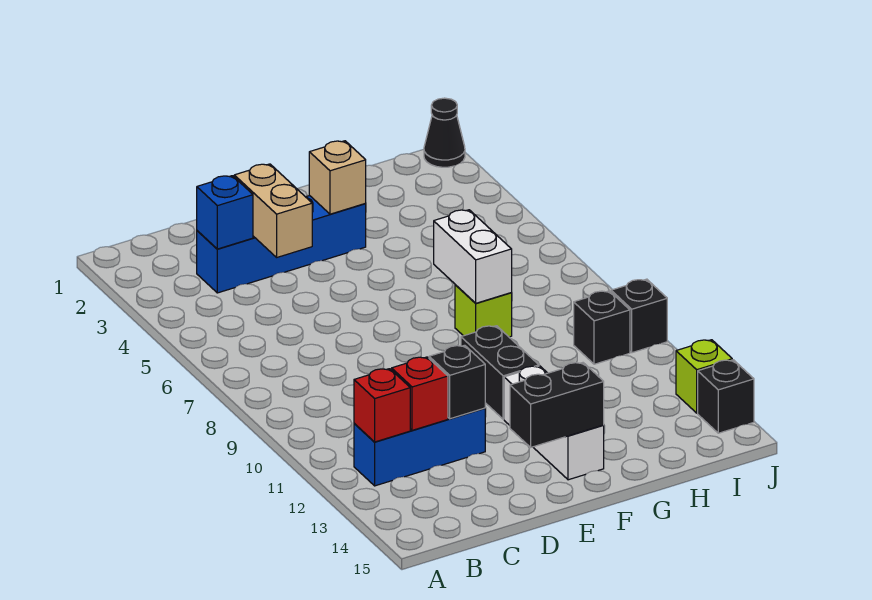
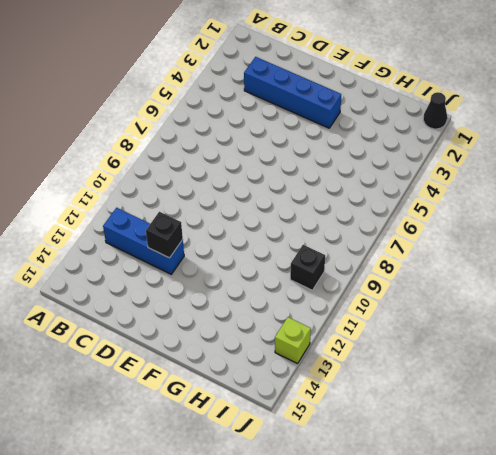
none -> black brick F10:F11 level 1
none -> white brick F12:F14 level 1
none -> lime brick G8 level 1

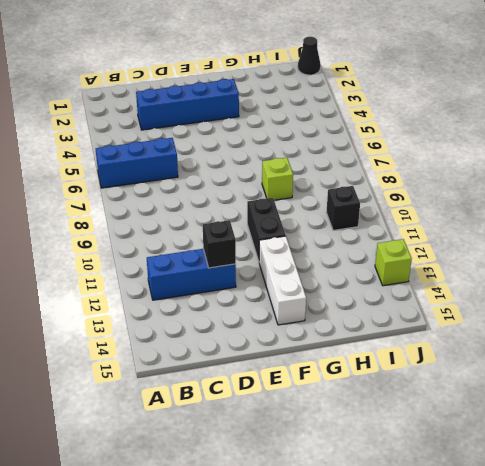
blue brick A6:C6 level 1 -> none
none -> black brick J10 level 1
none -> black brick J14 level 1
none -> red brick B12 level 2

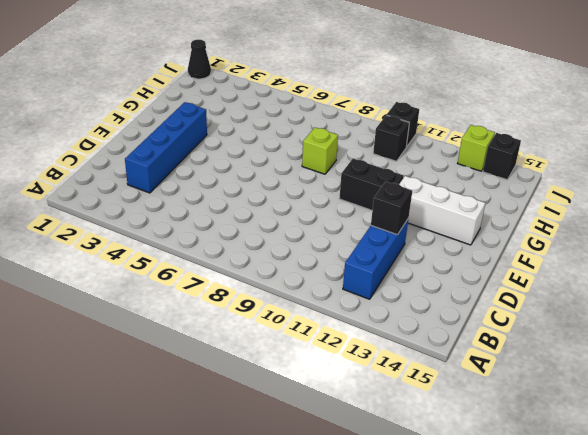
none -> red brick B12 level 2
none -> blue brick C3 level 2
none -> red brick C12 level 2

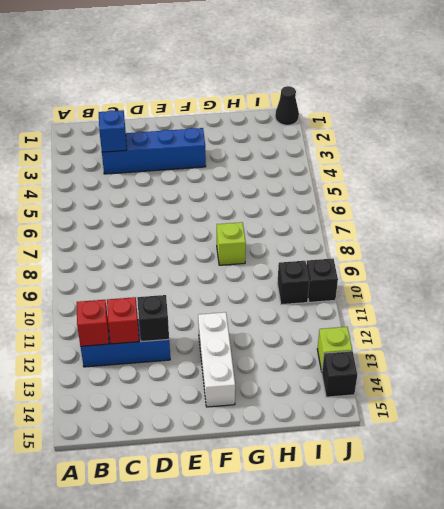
none -> black brick F10:F11 level 1
none -> tan brick D3:D4 level 2
none -> black brick E14:F14 level 2

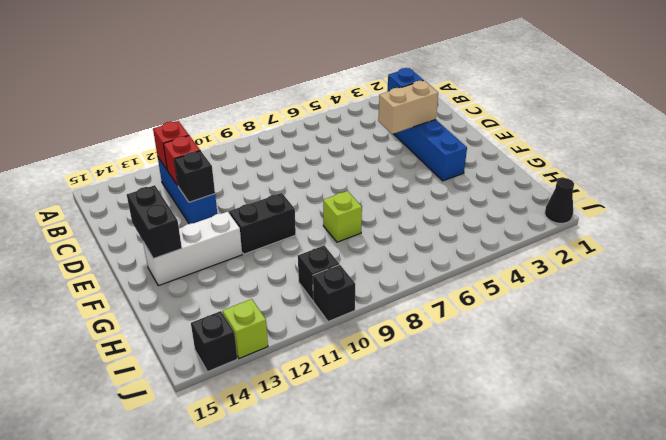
none -> tan brick F3 level 2
none -> white brick G7:G8 level 2

